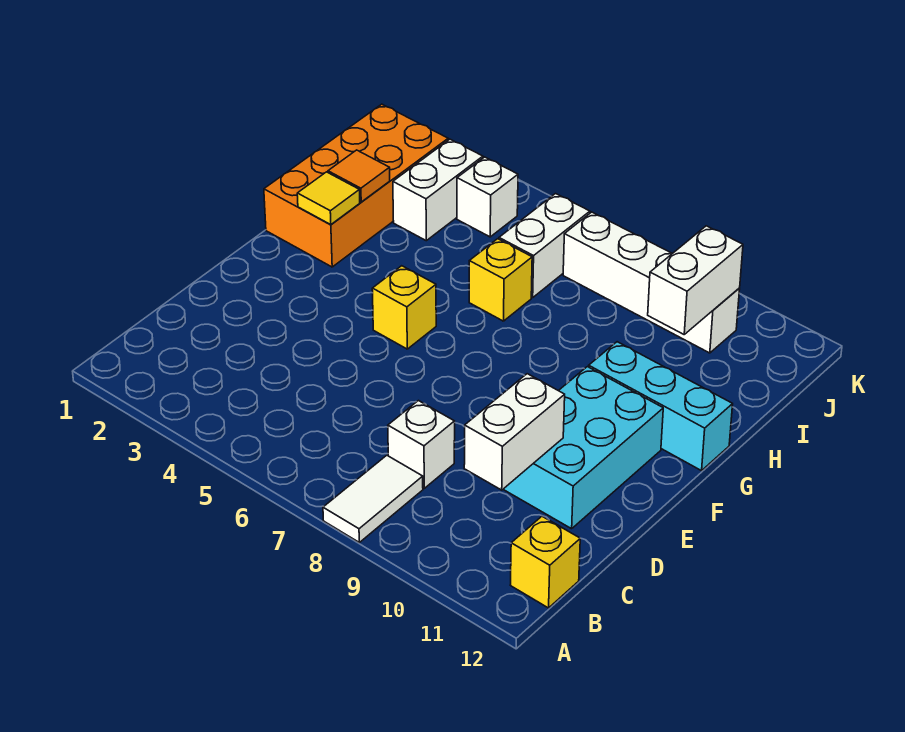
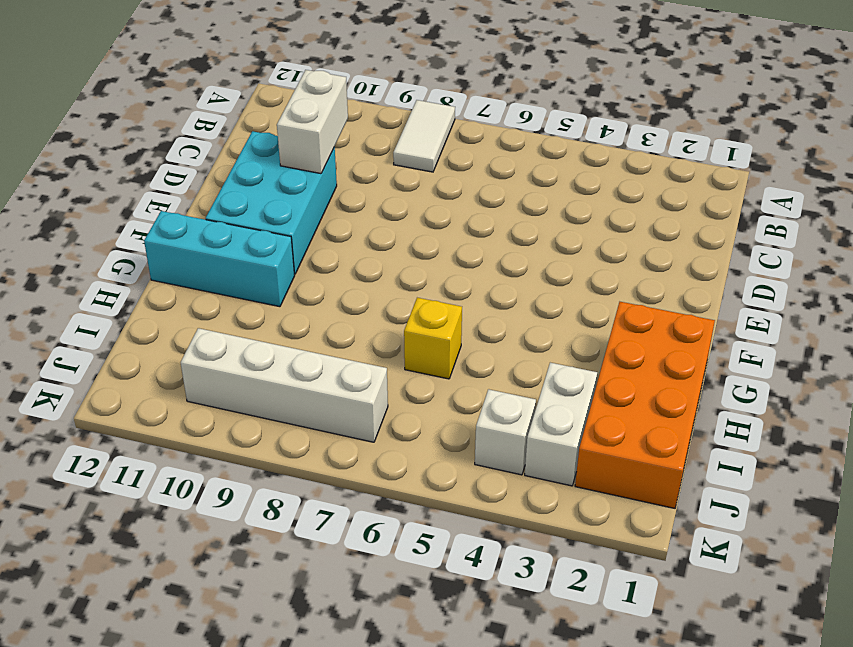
none -> yellow brick B12 level 1
none -> white brick C8 level 1
none -> yellow brick F5 level 1

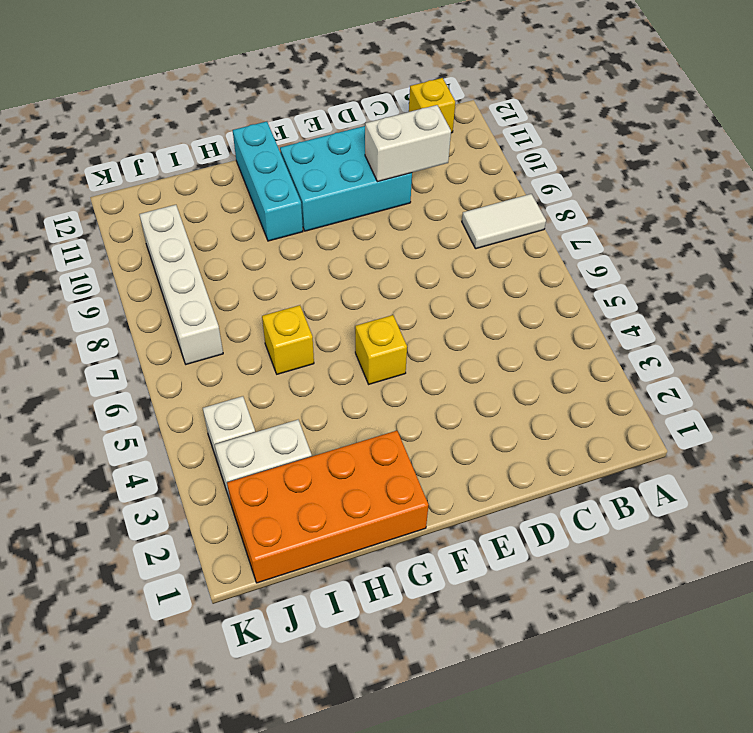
none -> white brick C8 level 1
none -> white brick I6:J6 level 1
none -> yellow tile G2 level 2

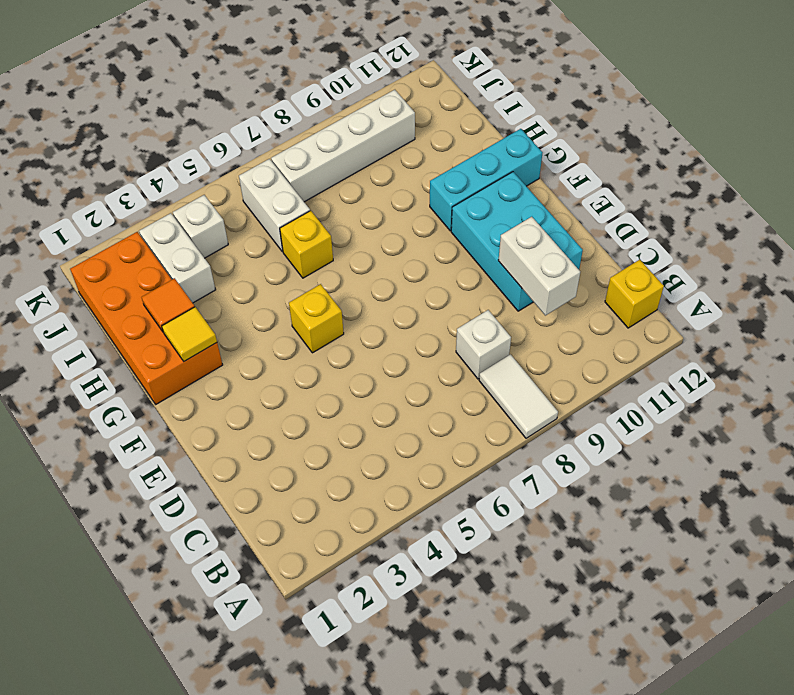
none -> white brick I10:J10 level 2

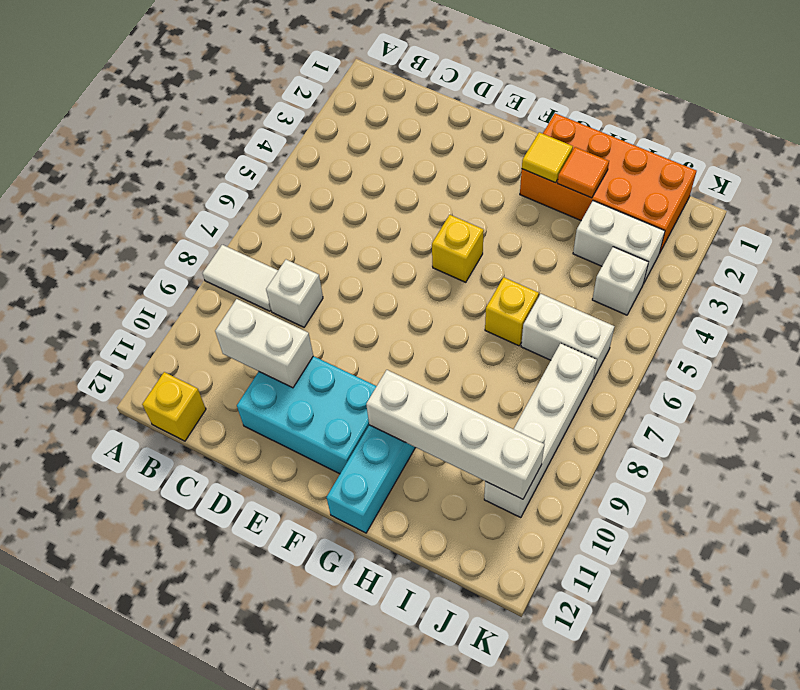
white brick G10:J10 level 2 -> white brick I10:J10 level 2

